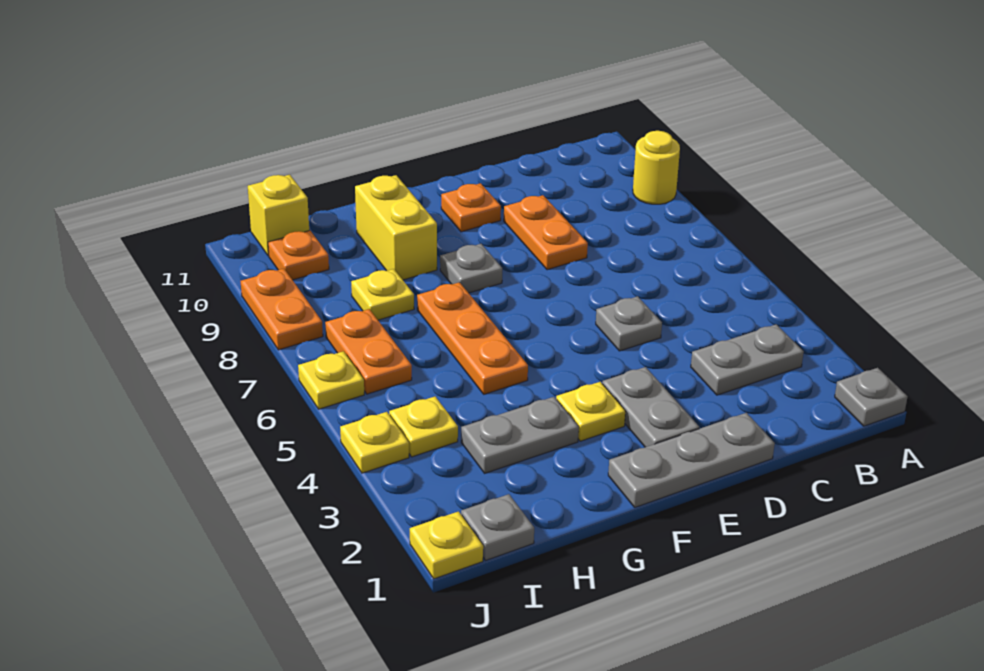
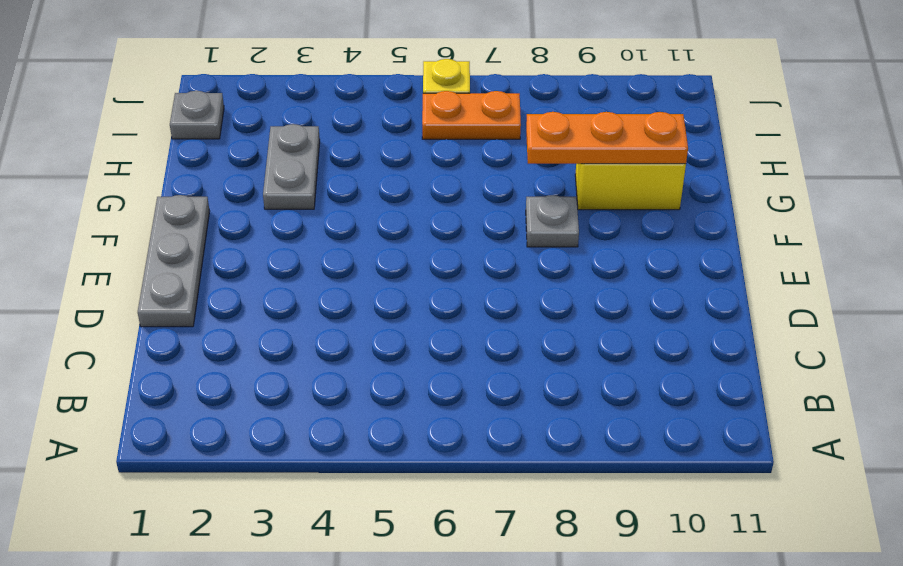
orange plate G8:G10 level 2 -> orange plate G5:G7 level 1
none -> grey plate A1 level 1
none -> yellow round brick A9 level 1
none -> grey plate B3:C3 level 1

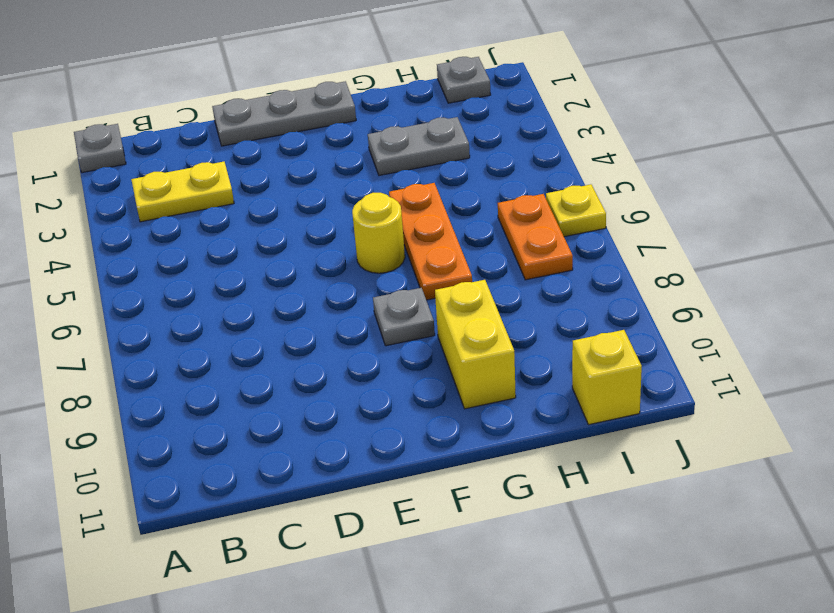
yellow plate B3:C3 level 1 -> grey plate B3:C3 level 1
yellow round brick F6 level 1 -> yellow round brick A9 level 1
none -> grey plate D5 level 1
none -> orange plate D8:D9 level 1
none -> grey plate E2:E3 level 1

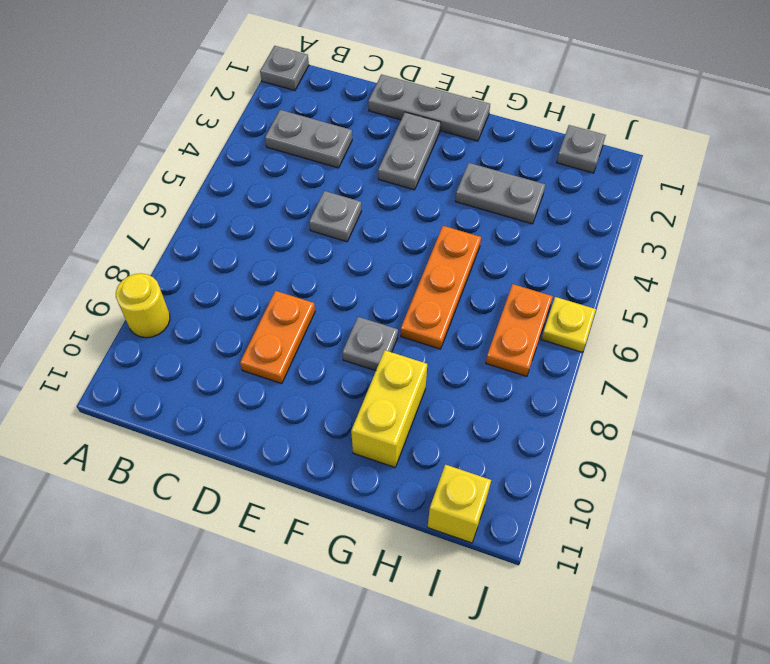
none -> orange plate E10 level 1
none -> yellow plate F3 level 1
none -> yellow plate H8 level 1

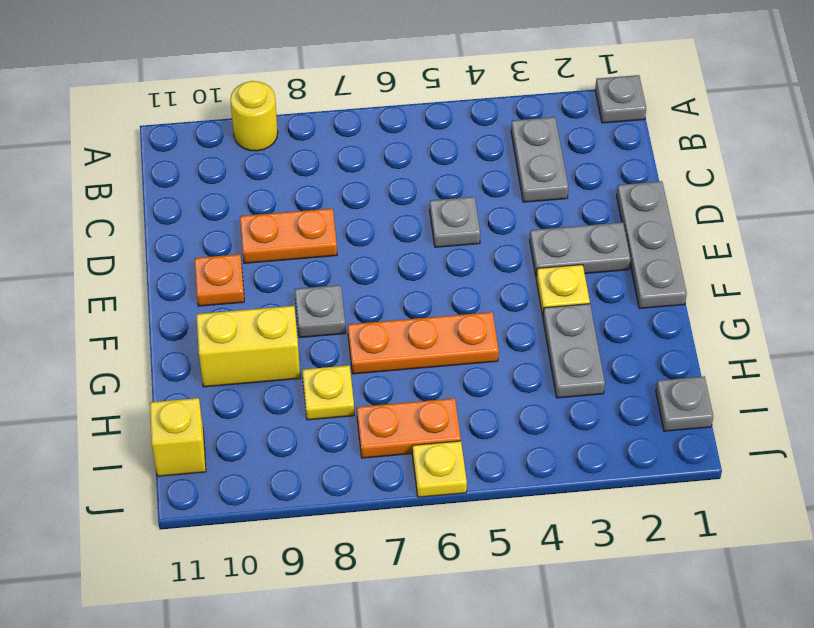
none -> yellow plate I4 level 1
none -> orange plate I10 level 1
none -> yellow plate J1 level 1

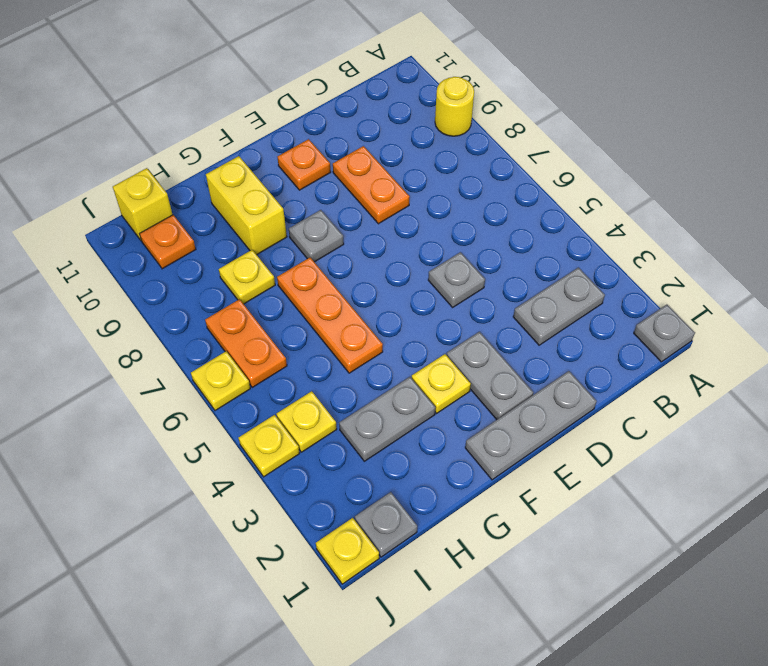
none -> orange plate J8:J9 level 1

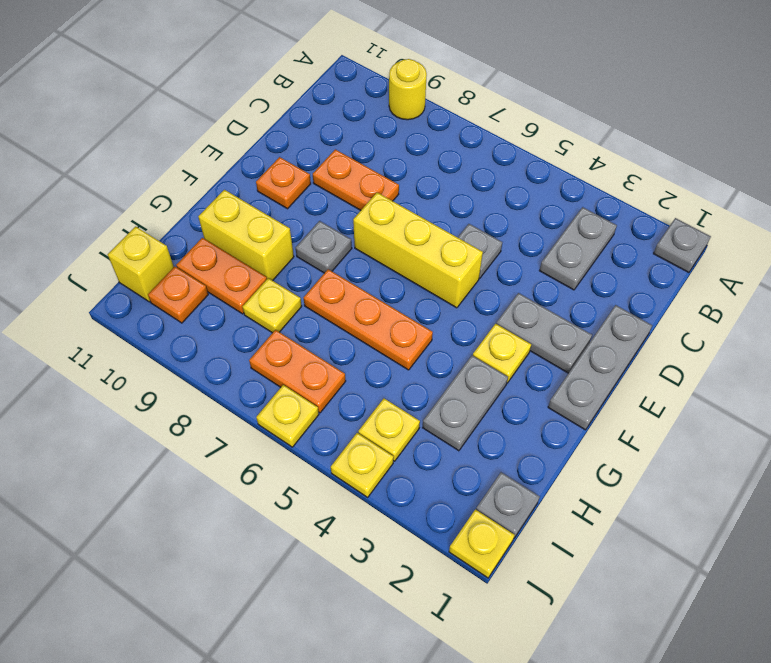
yellow brick E5:E7 level 1 -> none
orange plate H9:H10 level 1 -> orange plate J8:J9 level 1

